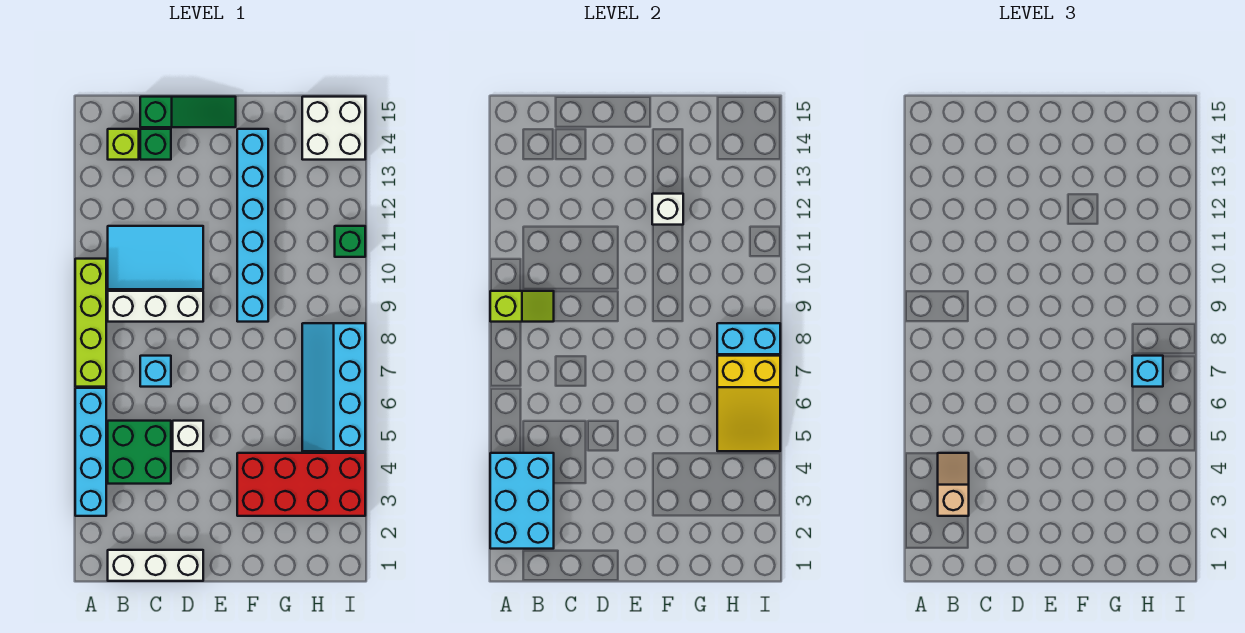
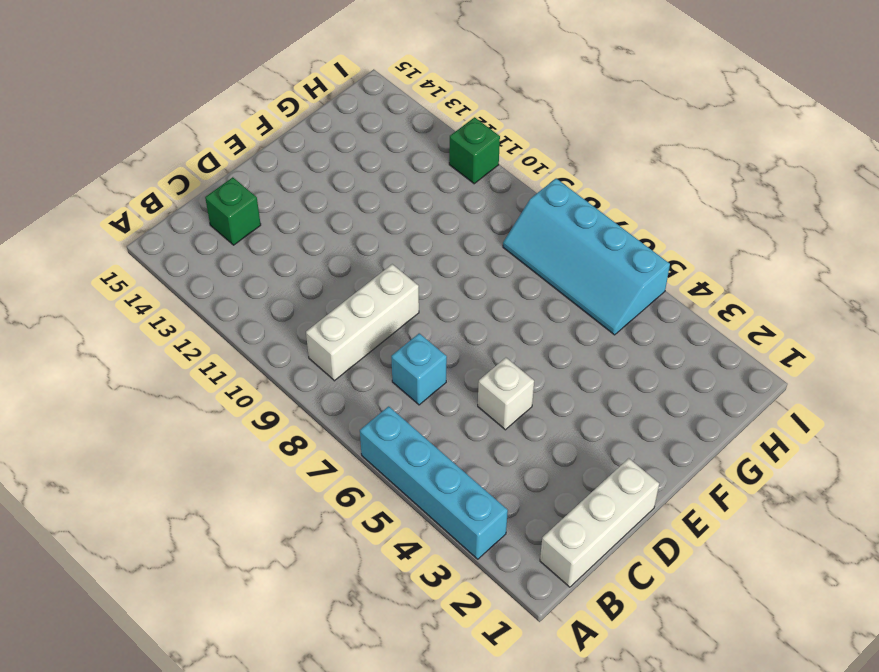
none -> lime brick A7:A10 level 1
none -> green brick B4:C5 level 1
none -> cyan tile B10:D11 level 1

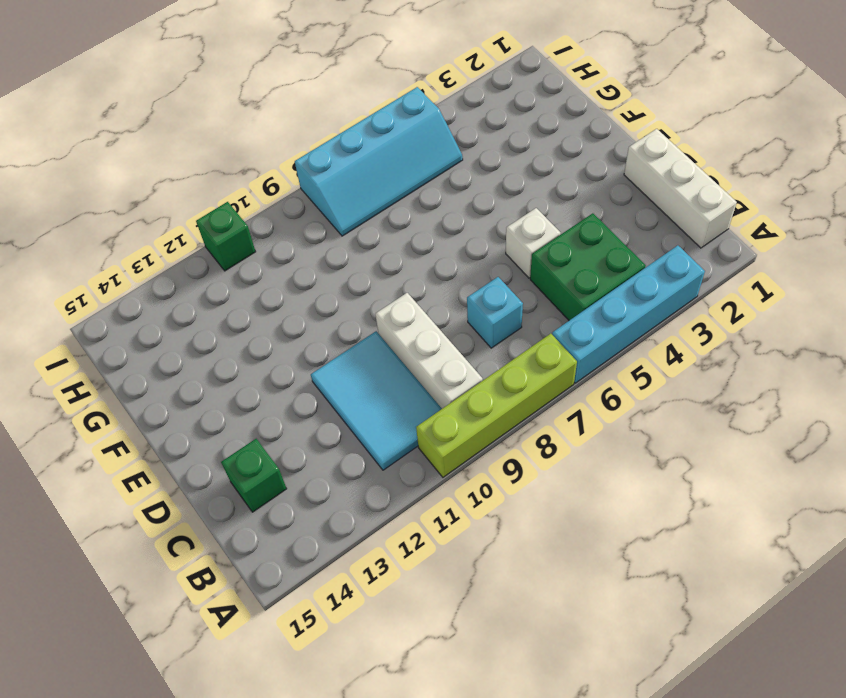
none -> lime brick B14 level 1
none -> green slope C15:E15 level 1 top C
none -> red brick F3:I4 level 1

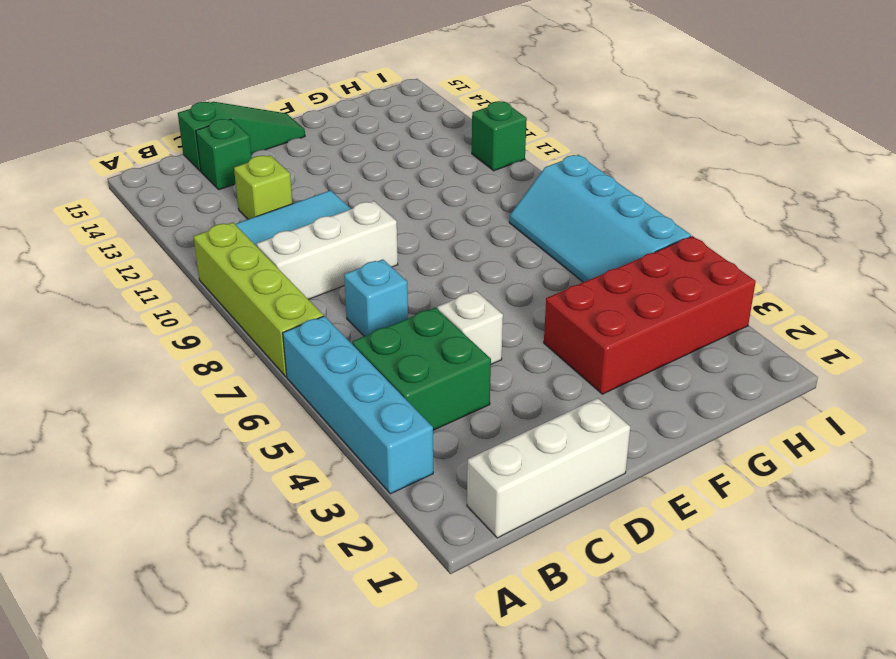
lime brick C12 level 1 -> lime brick B14 level 1
none -> cyan brick F9:F14 level 1
none -> white brick H14:I15 level 1
none -> cyan brick A2:B4 level 2

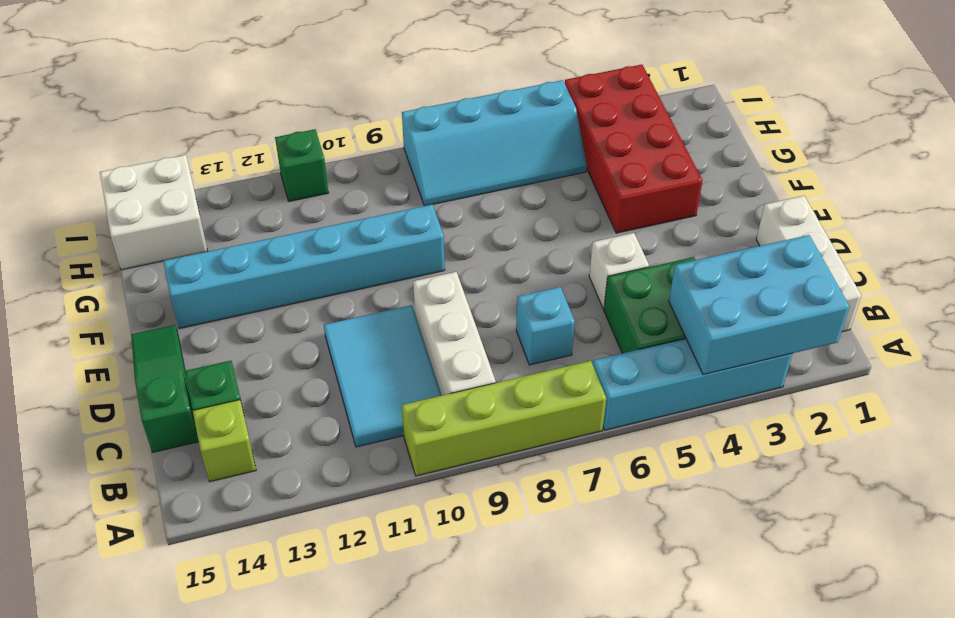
none -> lime slope A9:B9 level 2 top A
none -> white brick F12 level 2
none -> yellow slope H5:I7 level 2 top 7

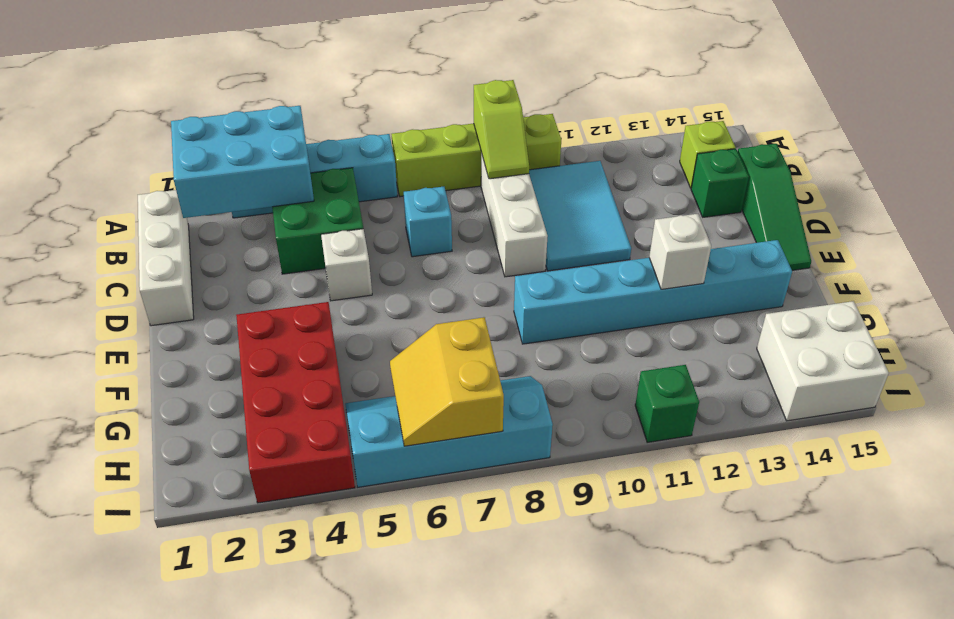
yellow slope H6:I7 level 2 top 7 -> yellow slope H5:I7 level 2 top 7
none -> cyan brick H8:I8 level 2
none -> tan slope B3:B4 level 3 top 3
none -> cyan brick H7 level 3

